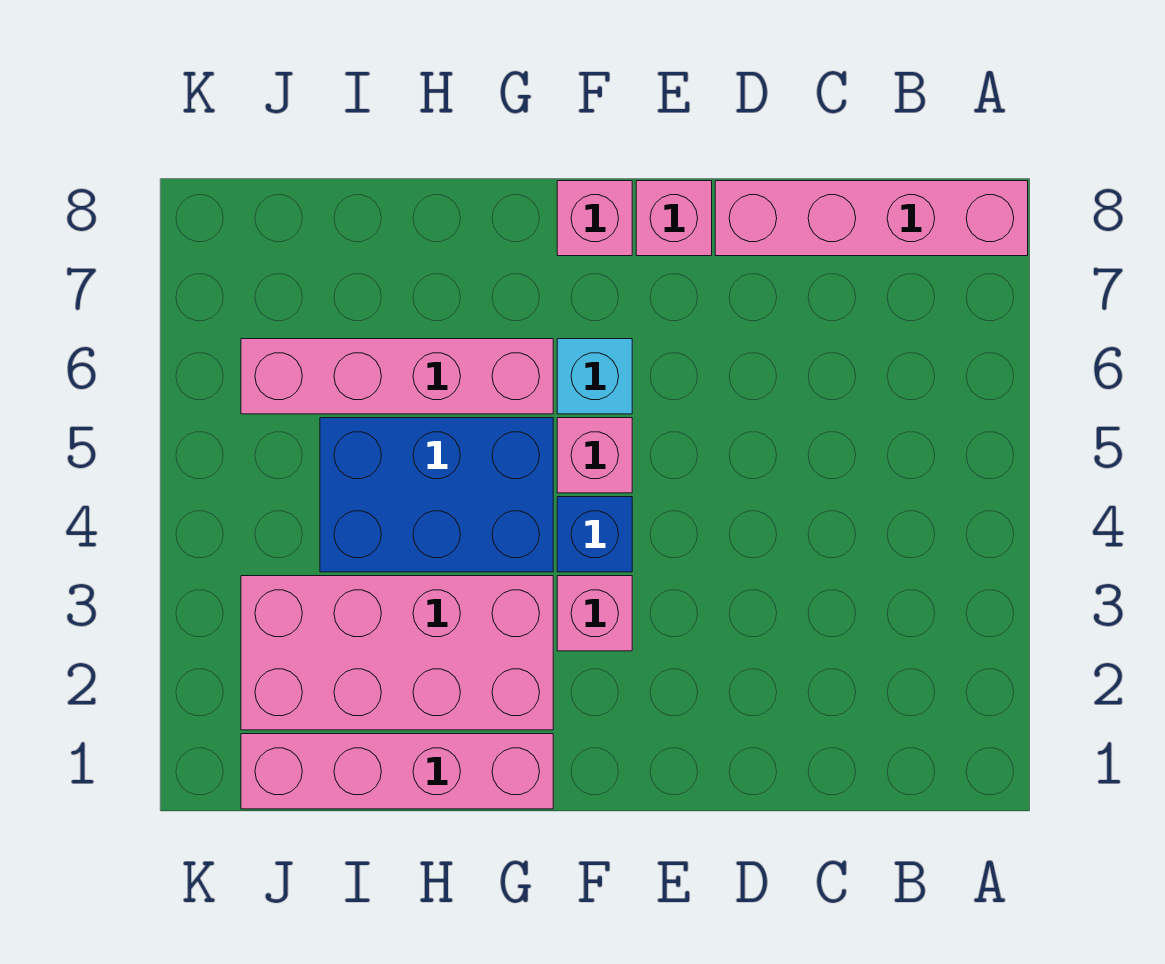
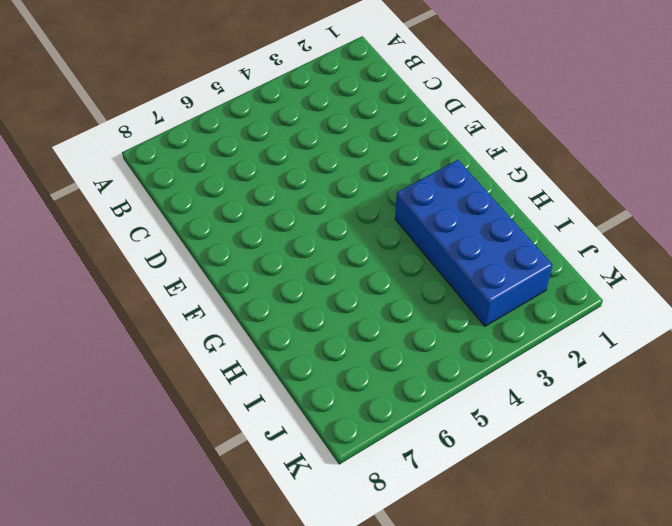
blue brick G2:J3 level 1 -> pink brick G2:J3 level 1
none -> pink brick A8:D8 level 1
none -> pink brick E8 level 1

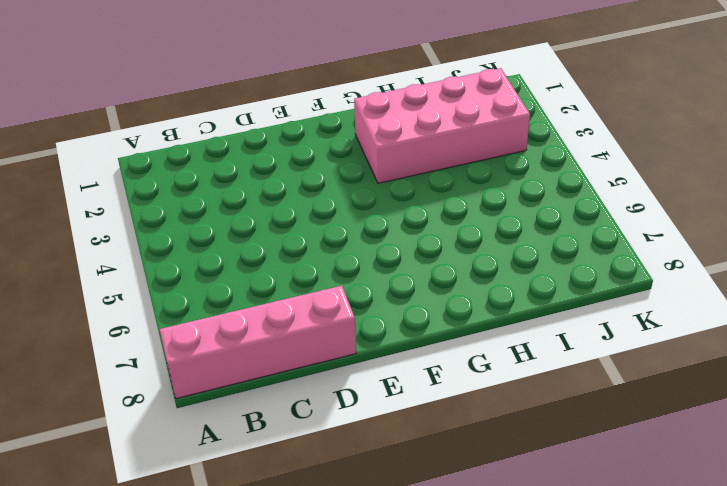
none -> pink brick E8 level 1
none -> pink brick F3 level 1

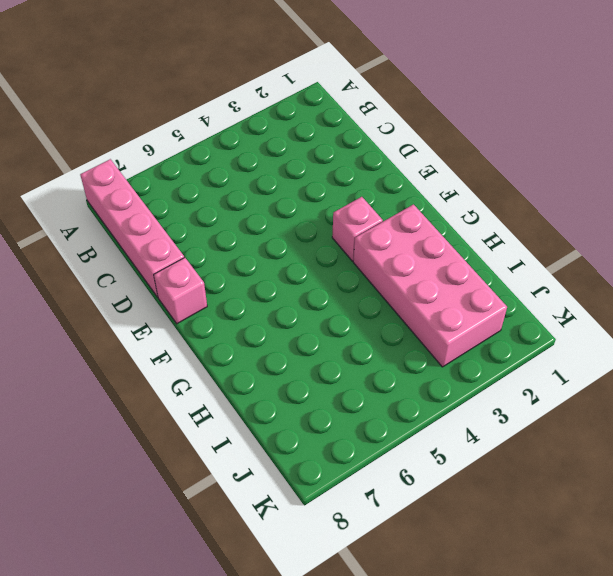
none -> blue brick F4 level 1
none -> pink brick F5 level 1

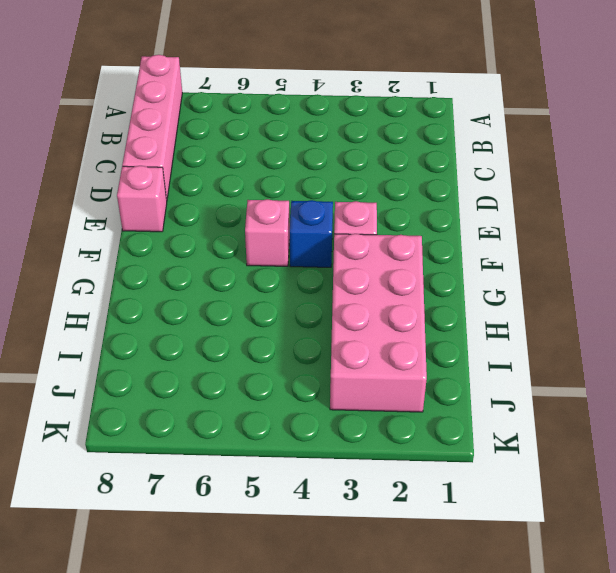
none -> cyan brick F6 level 1
none -> pink brick F8 level 1

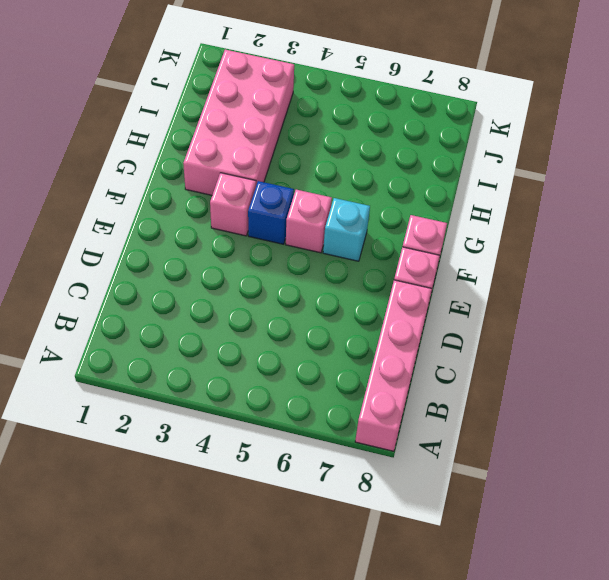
none -> pink brick G1:J1 level 1
none -> blue brick G4:I5 level 1

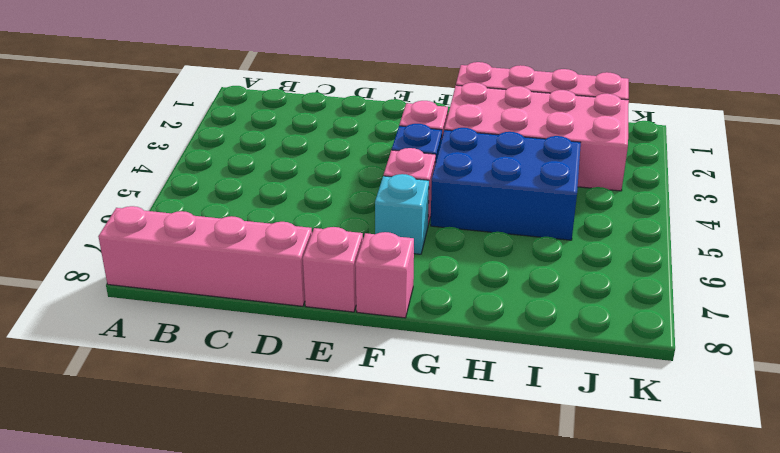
none -> pink brick G6:J6 level 1

